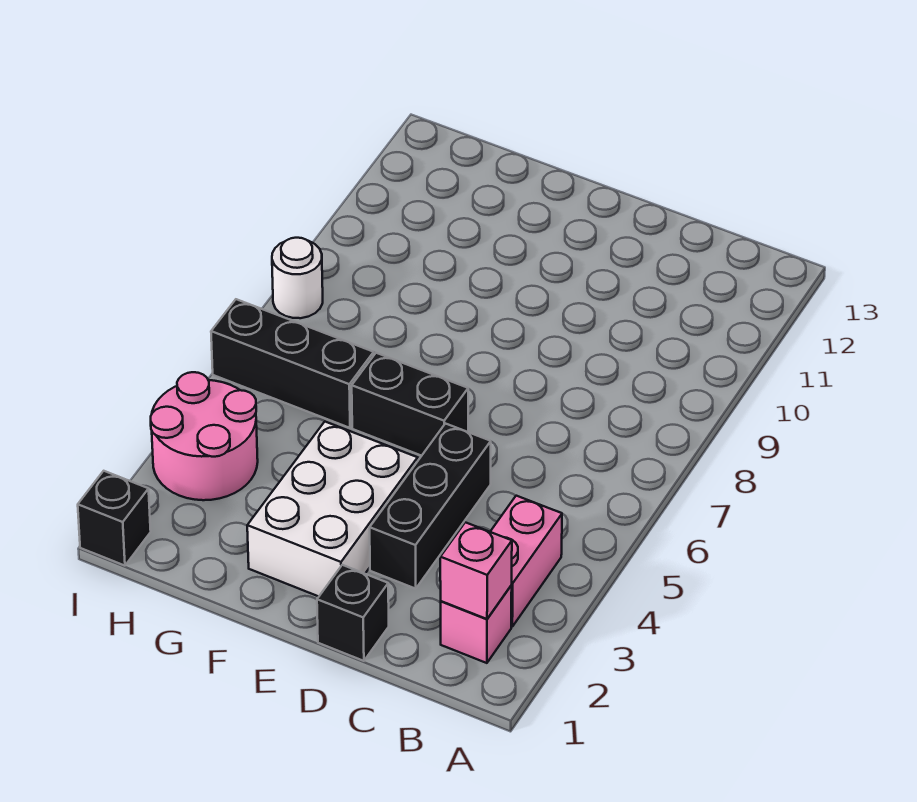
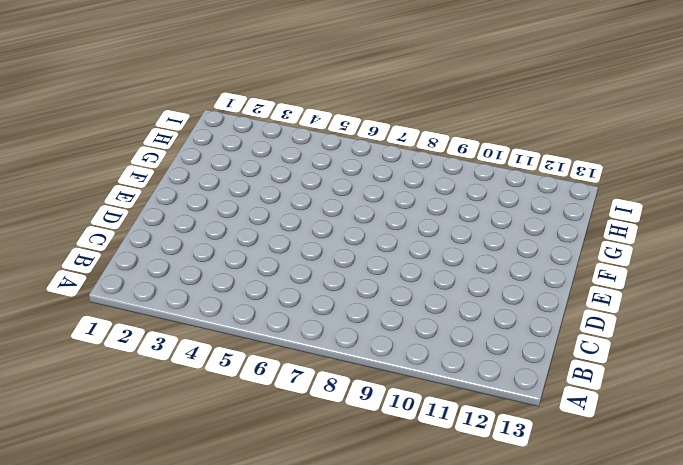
none -> pink brick B2 level 1
none -> pink brick B3:B4 level 1

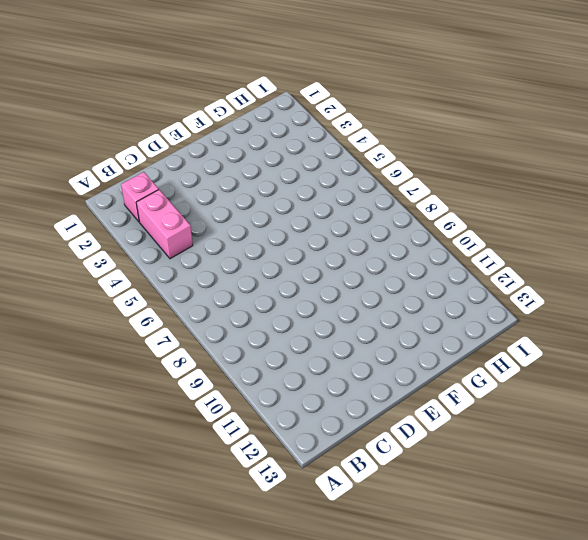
none -> black brick D1 level 1
none -> black brick D3:D5 level 1

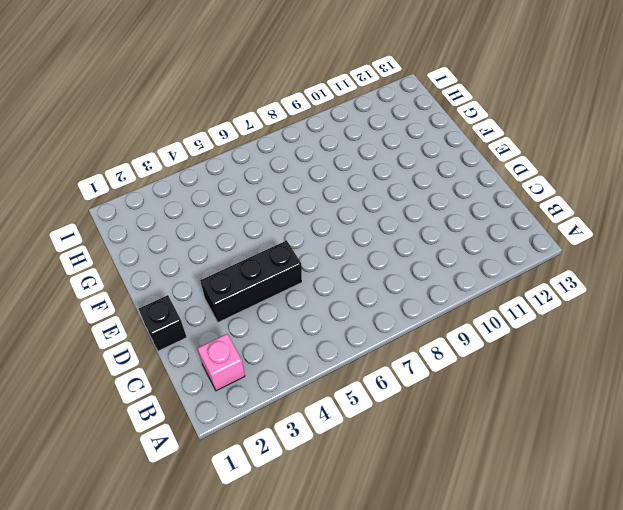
none -> pink brick B3:B4 level 1
none -> white brick E2:F4 level 1

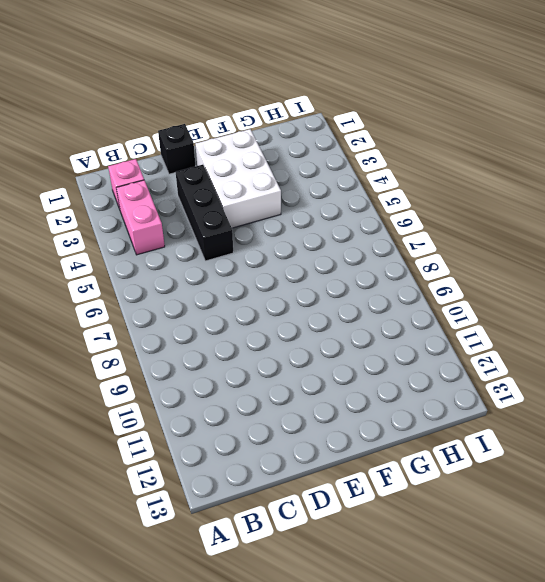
none -> black brick E6:F6 level 1
none -> black brick G6:I6 level 1

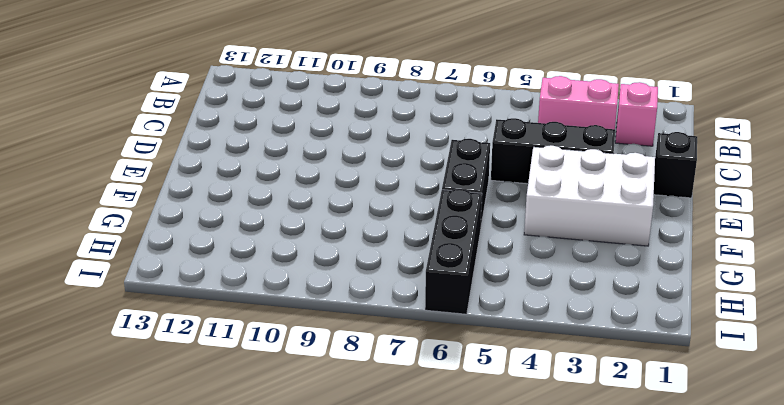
none -> pink round brick H3:I4 level 1
none -> black brick I1 level 1

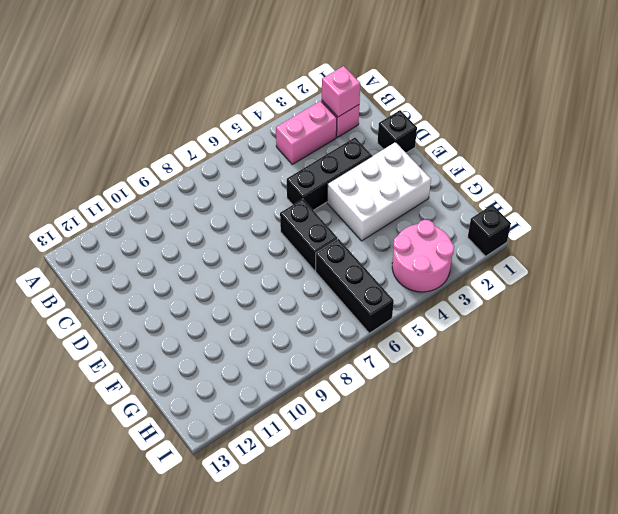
none -> white round brick I8 level 1

